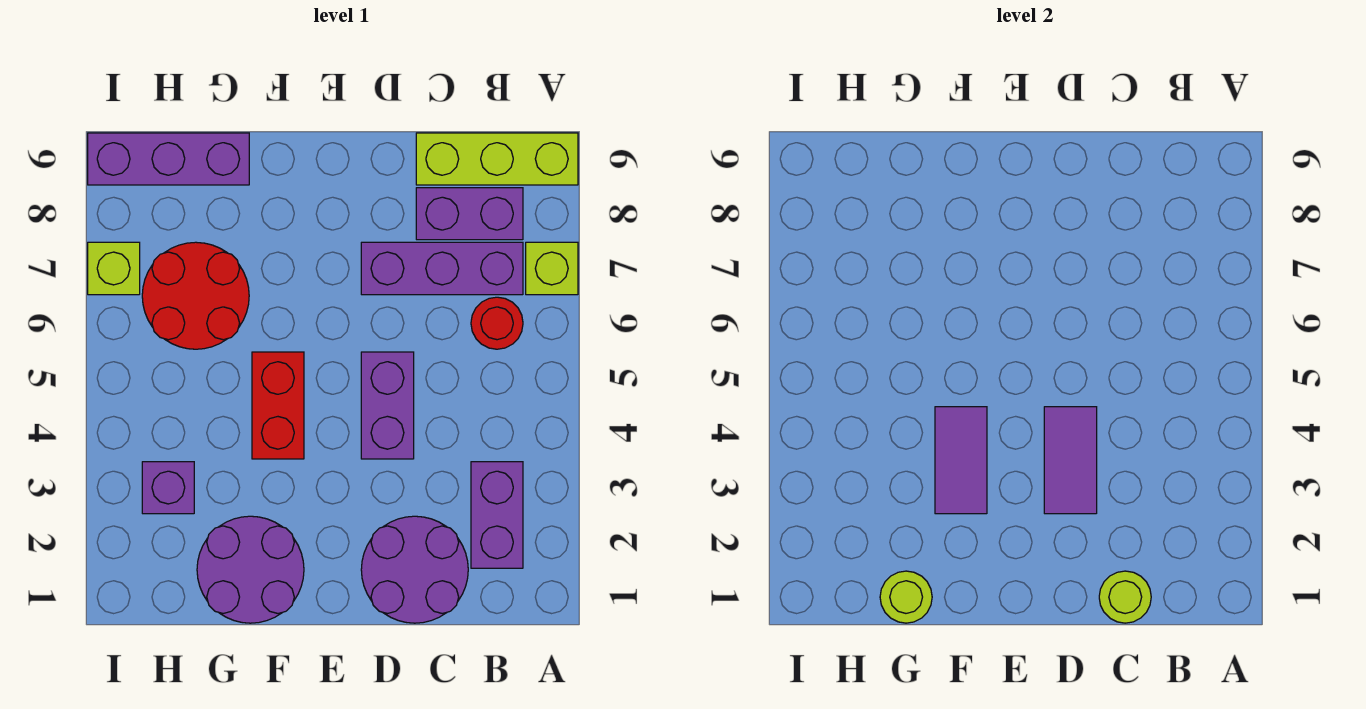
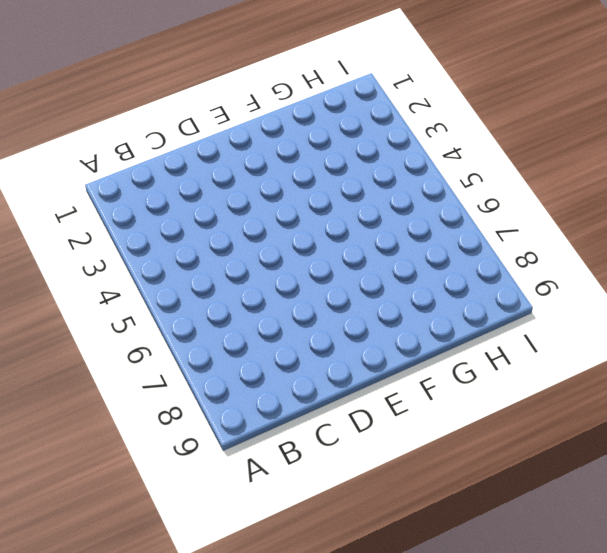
none -> lime brick A7 level 1
none -> lime brick A9:C9 level 1
none -> purple brick B2:B3 level 1

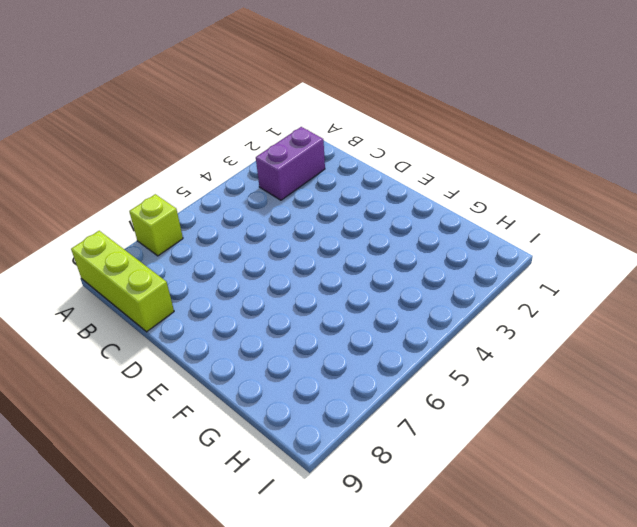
none -> red round brick B6 level 1
none -> purple brick B7:D7 level 1
none -> purple brick B8:C8 level 1

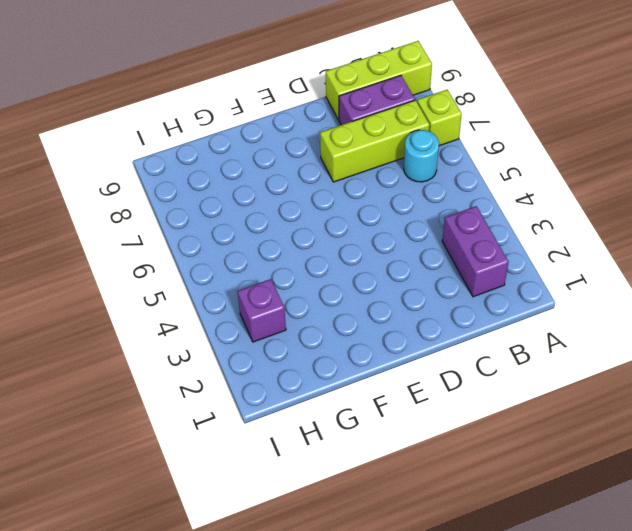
cyan round brick B6 level 1 -> red round brick B6 level 1
lime brick B7:D7 level 1 -> purple brick B7:D7 level 1
none -> purple round brick C1:D2 level 1
none -> purple brick D4:D5 level 1
none -> purple round brick F1:G2 level 1

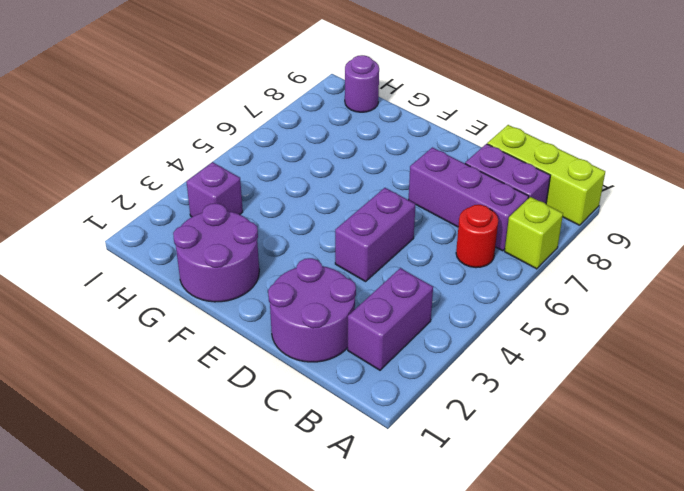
purple round brick H9 level 1 -> purple brick G9:I9 level 1
none -> red brick F4:F5 level 1
none -> red round brick G6:H7 level 1
none -> lime brick I7 level 1

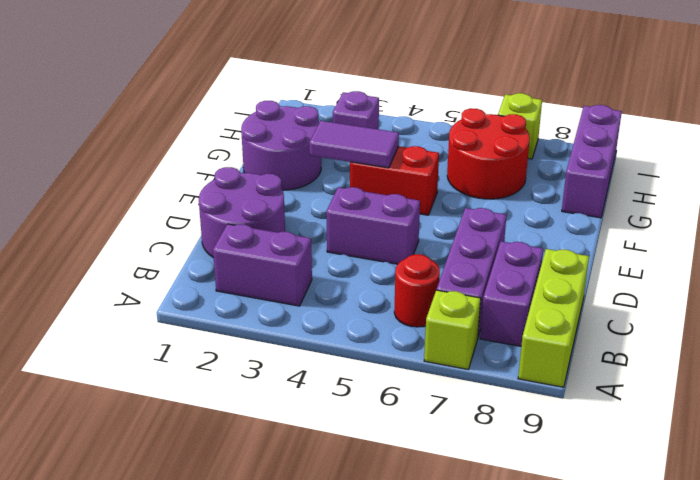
none -> lime round brick C1 level 2
none -> purple tile D3:D4 level 2
none -> lime round brick G1 level 2

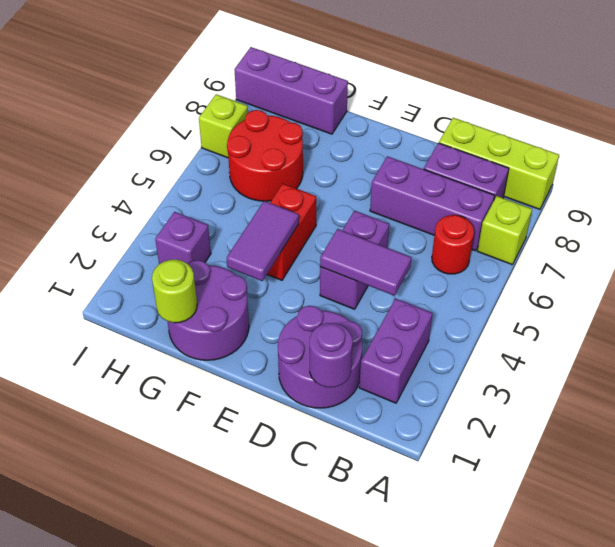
purple round brick C1 level 2 -> lime round brick C1 level 2
purple tile C4:D4 level 2 -> purple tile D3:D4 level 2

